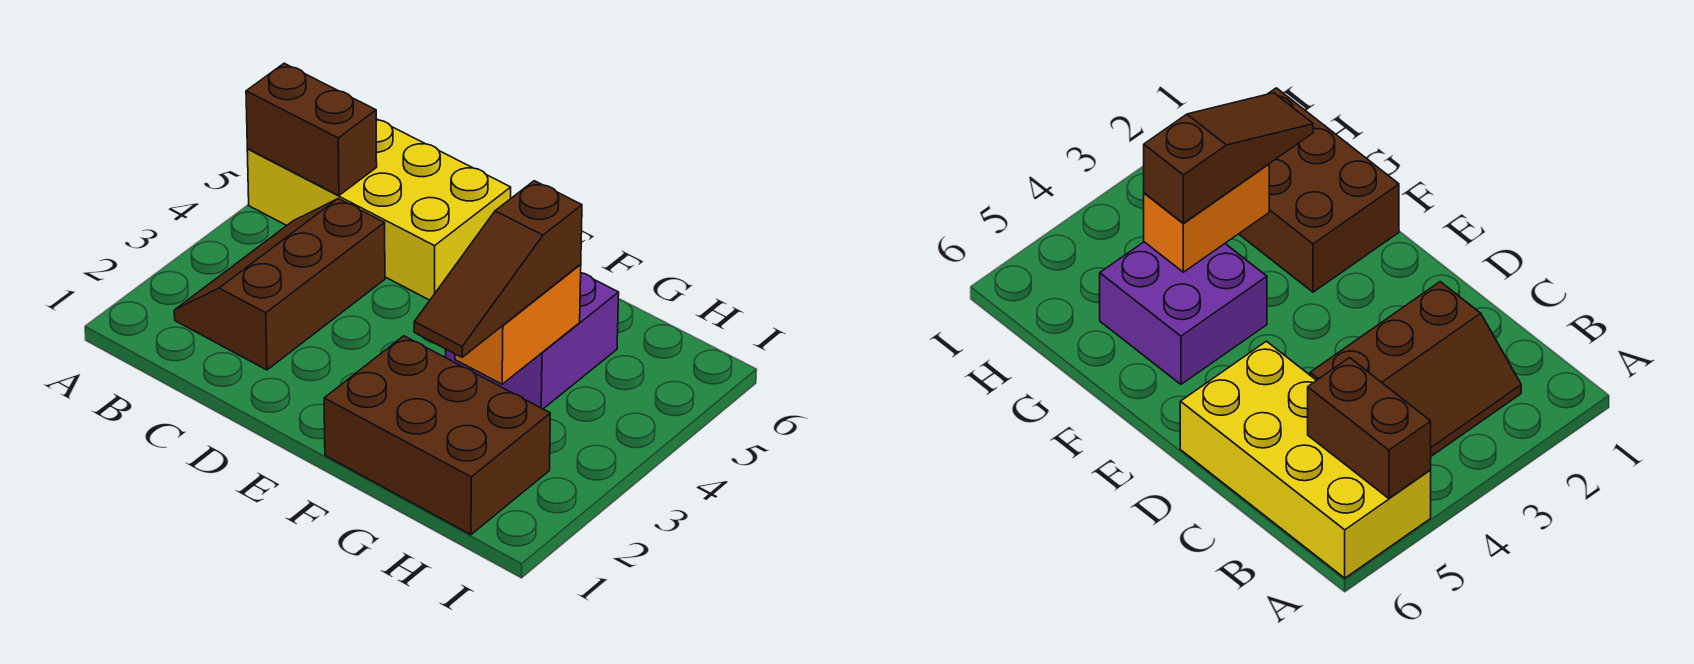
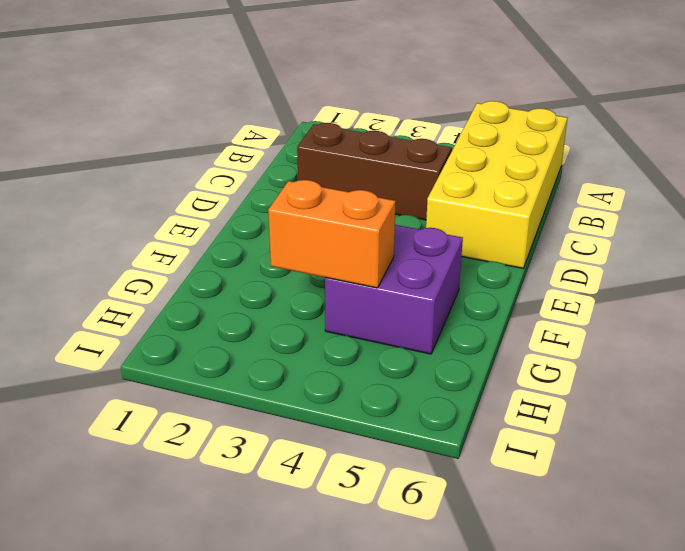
none -> brown brick F1:H2 level 1
none -> brown brick A5:B5 level 2

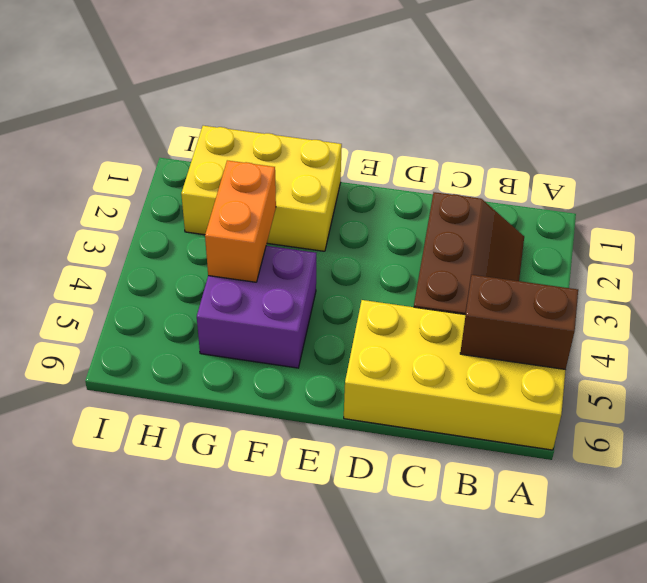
yellow brick F1:H2 level 1 -> brown brick F1:H2 level 1
none -> brown slope G2:G4 level 3 top 4

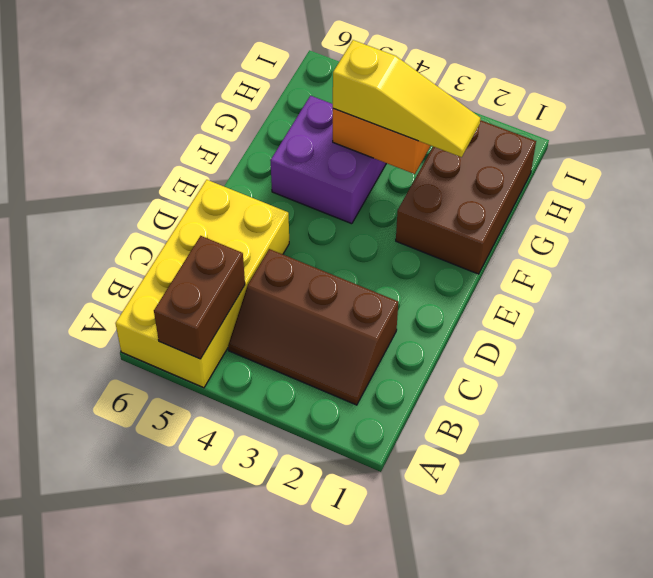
yellow slope G2:G4 level 3 top 4 -> brown slope G2:G4 level 3 top 4

